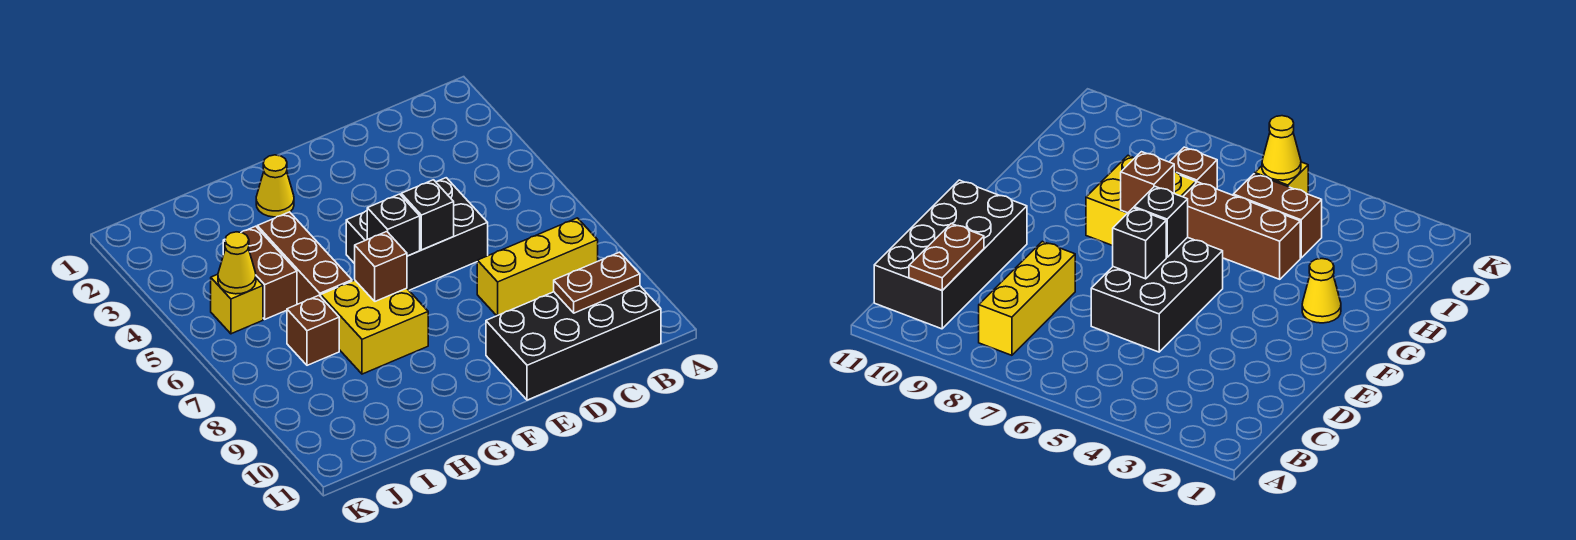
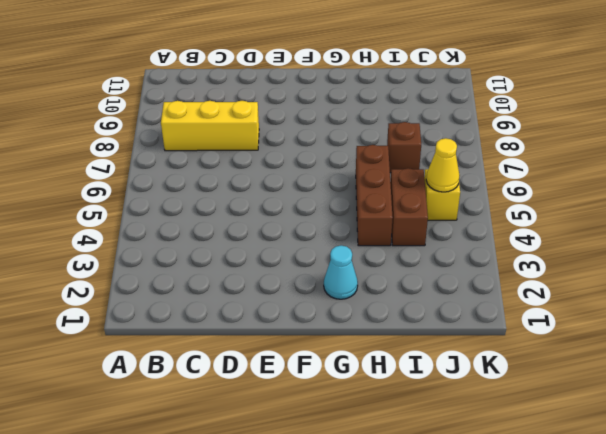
cyan cone G2 level 1 -> yellow cone G2 level 1
none -> black brick B10:E11 level 1
none -> black brick D5:F6 level 1
none -> yellow brick G7:H8 level 1

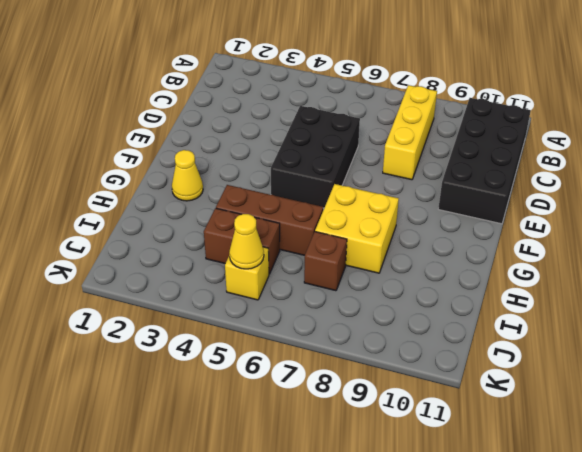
none -> brown plate B10:C10 level 2
none -> black brick E6 level 2
none -> black brick F6 level 2

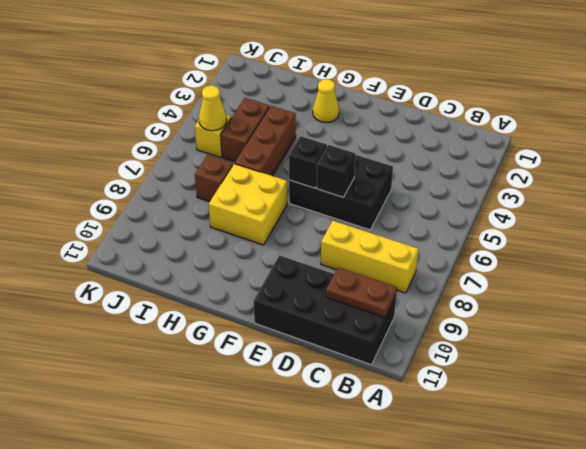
none -> brown brick G7 level 2

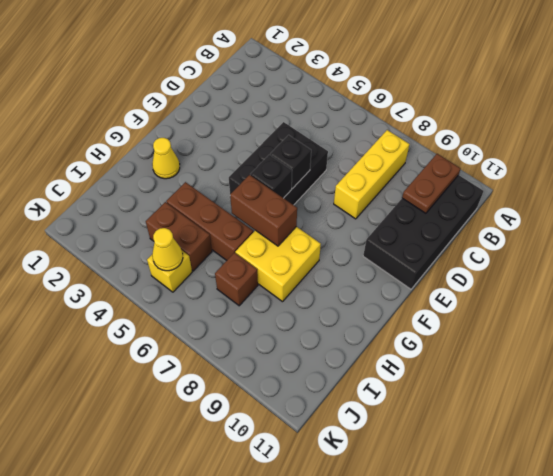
brown brick G6:G7 level 2 -> brown brick G7 level 2

